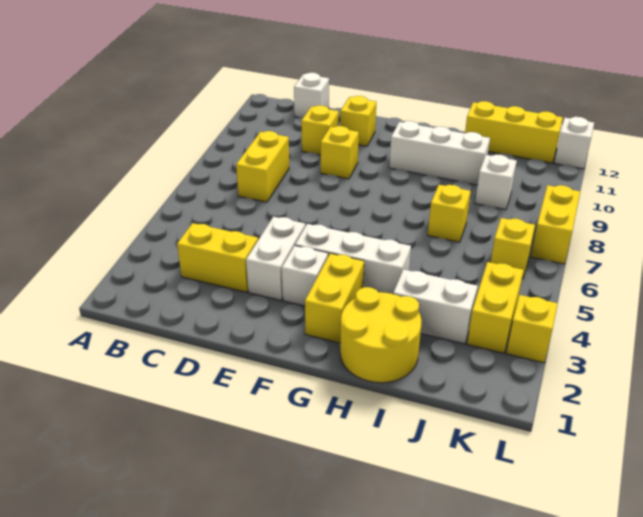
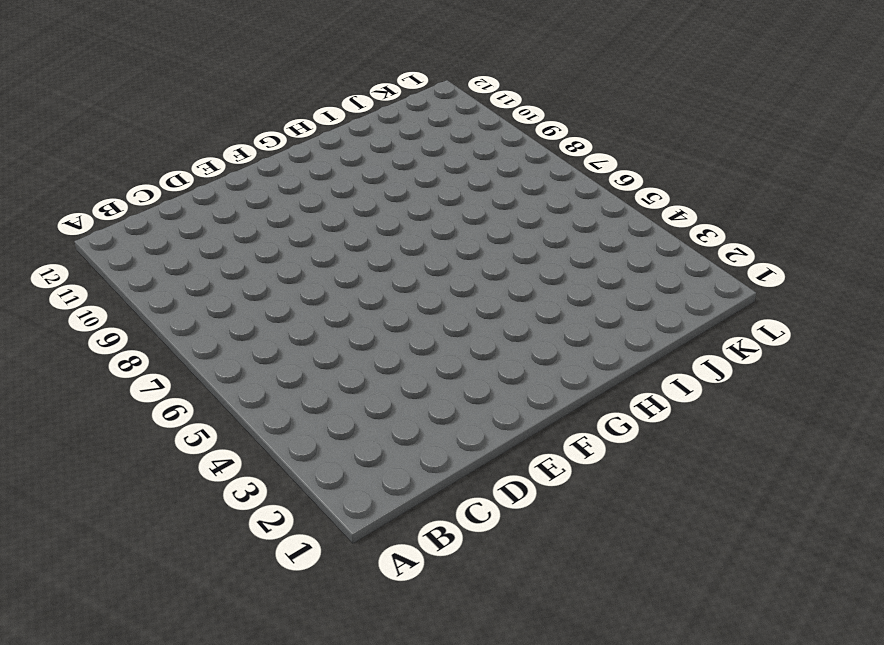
none -> yellow brick C3:D3 level 1
none -> yellow brick C7:C8 level 1
none -> white brick C12 level 1

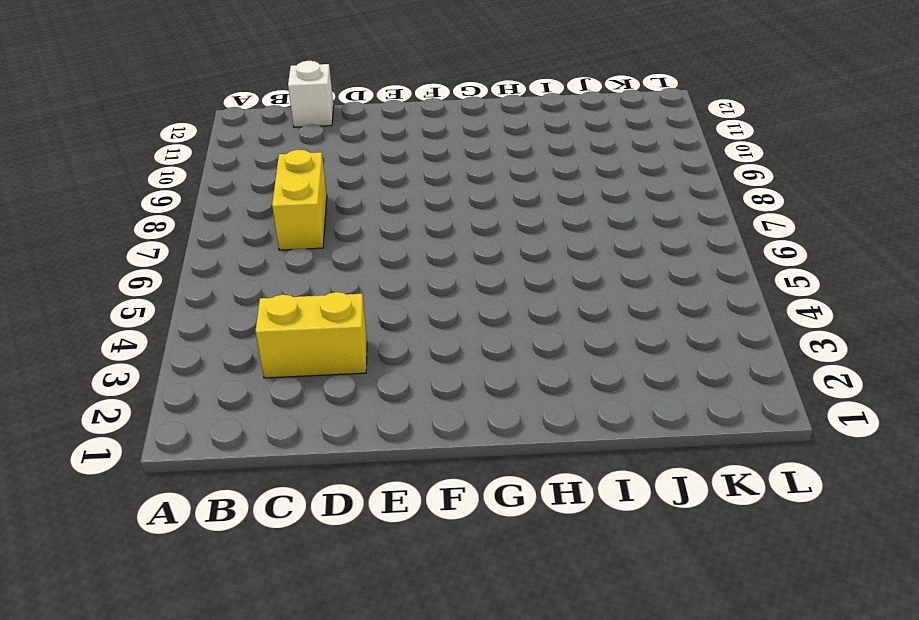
none -> yellow brick D10 level 1
none -> white brick E3:E4 level 1
none -> yellow brick E9 level 1

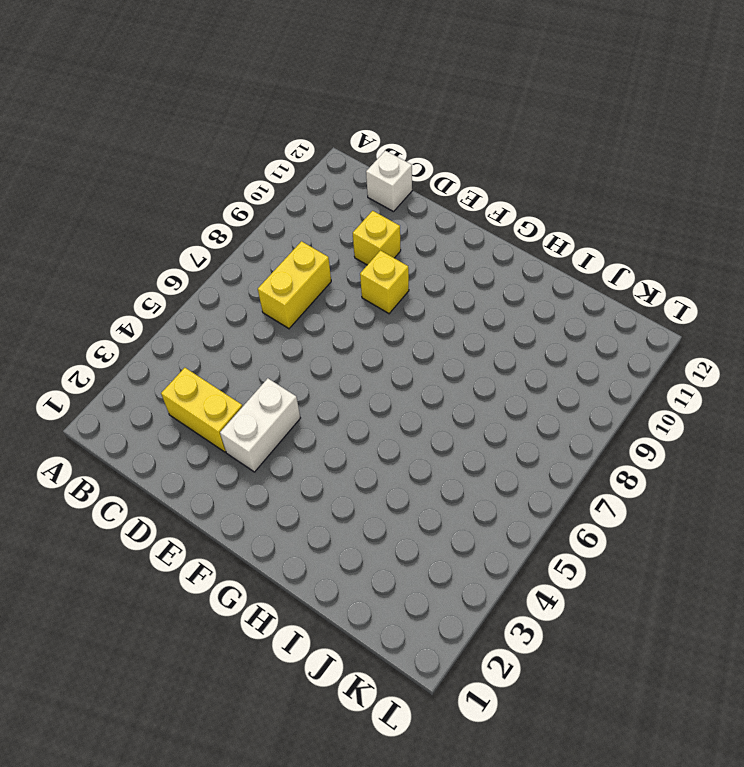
none -> yellow brick E11 level 1
none -> white brick F3 level 1
none -> white brick F4:H4 level 1

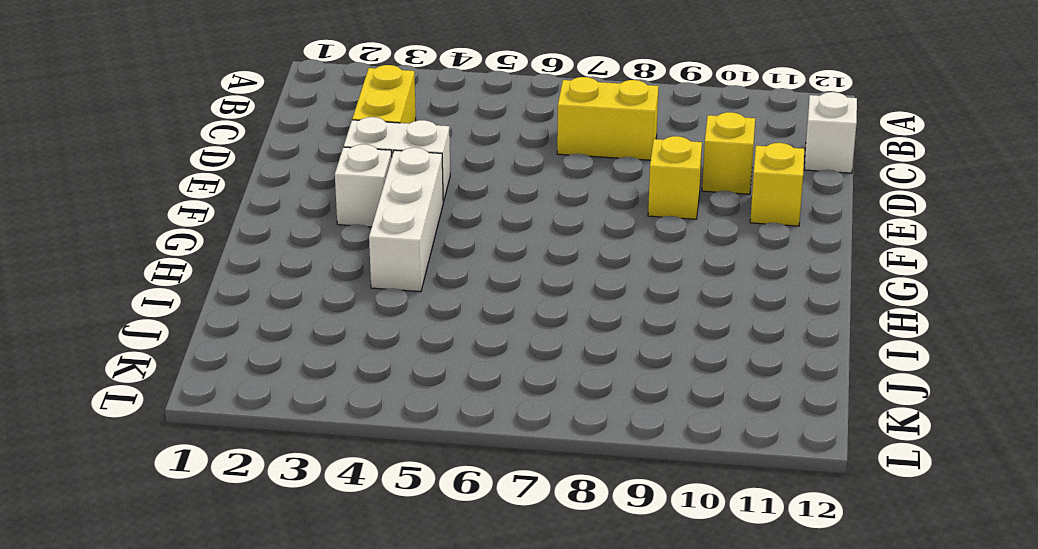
none -> yellow brick G2:G3 level 1
none -> white brick G10:I10 level 1
none -> yellow round brick H1:I2 level 1

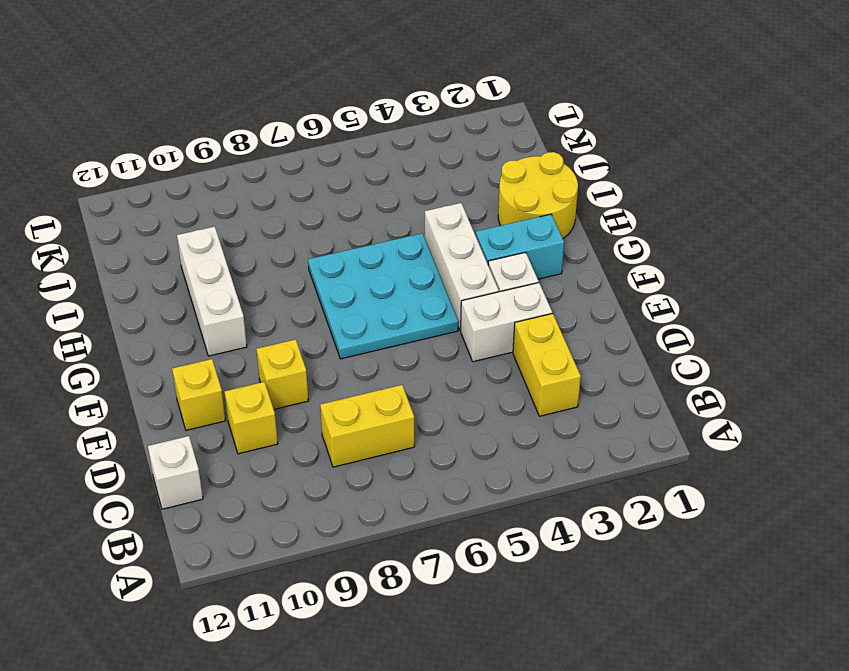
cyan plate F5:H7 level 1 -> none
cyan brick G2:G3 level 1 -> yellow brick G2:G3 level 1
none -> white brick I3:J3 level 1
none -> yellow brick I7 level 1
none -> yellow brick I12:K12 level 1

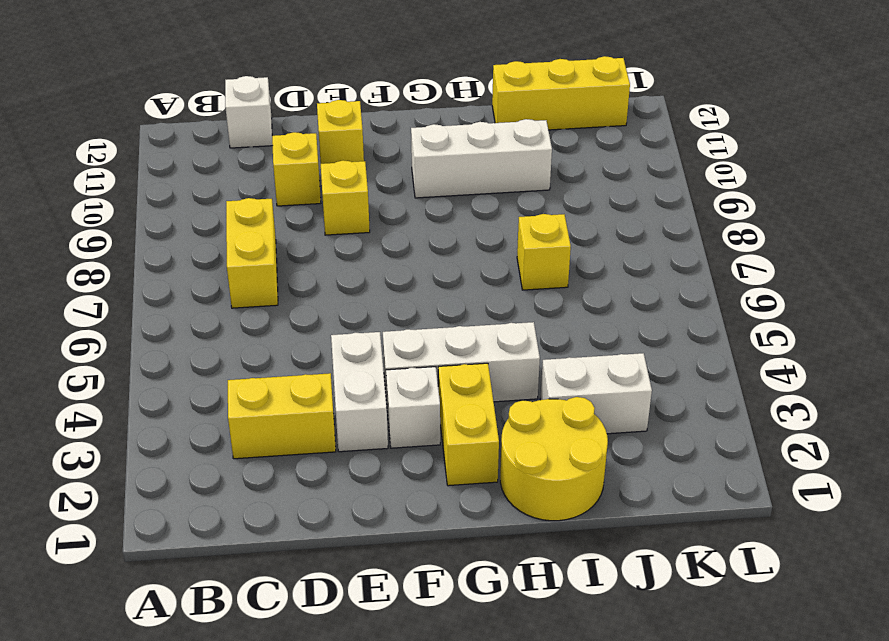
none -> white brick J9 level 1
none -> yellow brick K3:K4 level 1
none -> yellow brick K6 level 1

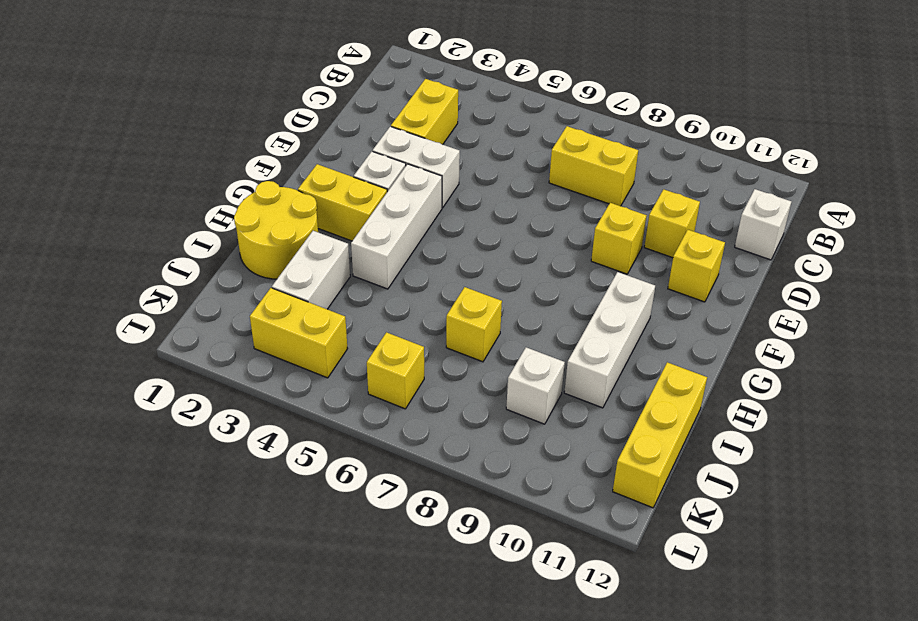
none -> yellow brick L3 level 1
none -> yellow brick L7:L8 level 1
none -> white brick L12 level 1

